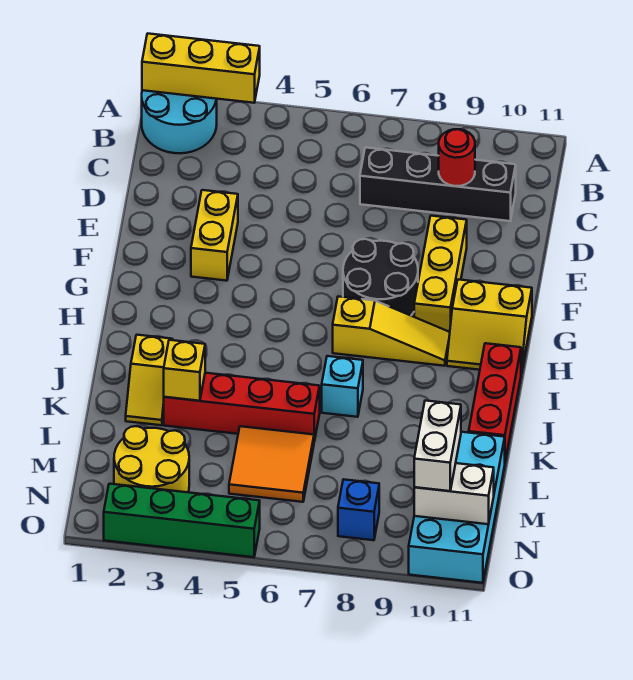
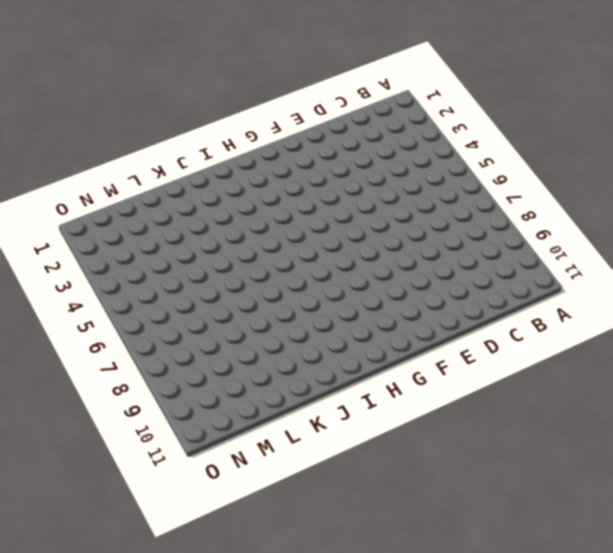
none -> cyan round brick A1:B2 level 1
none -> black brick C7:C10 level 1
none -> yellow brick E3:F3 level 1

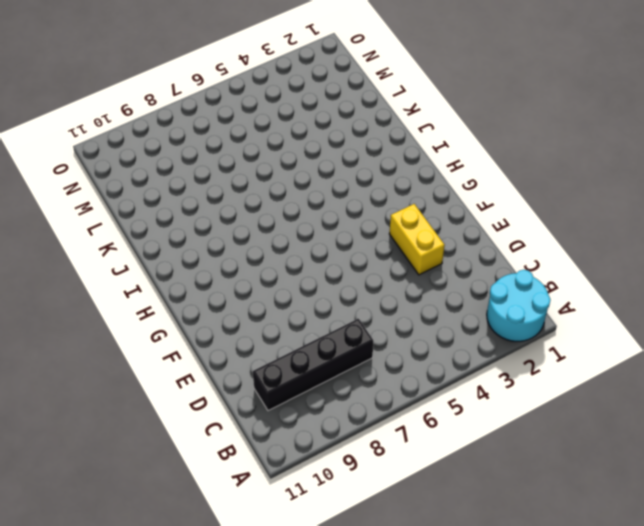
none -> yellow brick E9:G9 level 1
none -> black round brick F7:G8 level 1
none -> yellow slope G10:H11 level 1 top G

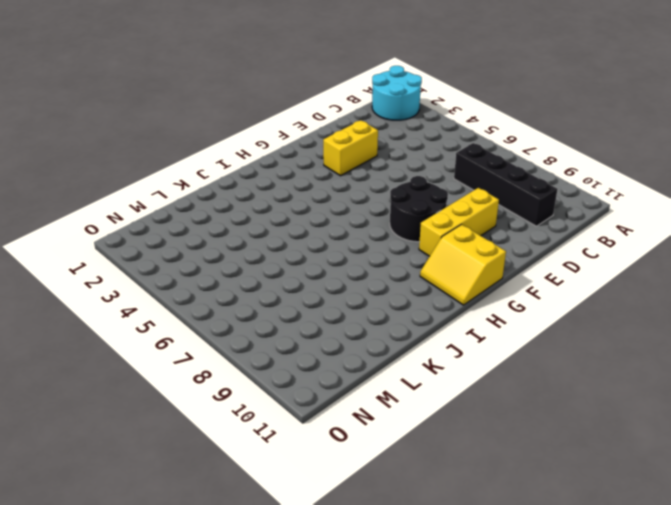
none -> yellow slope H7:H9 level 1 top 7
none -> red brick I11:K11 level 1
none -> yellow slope J2:K2 level 1 top J

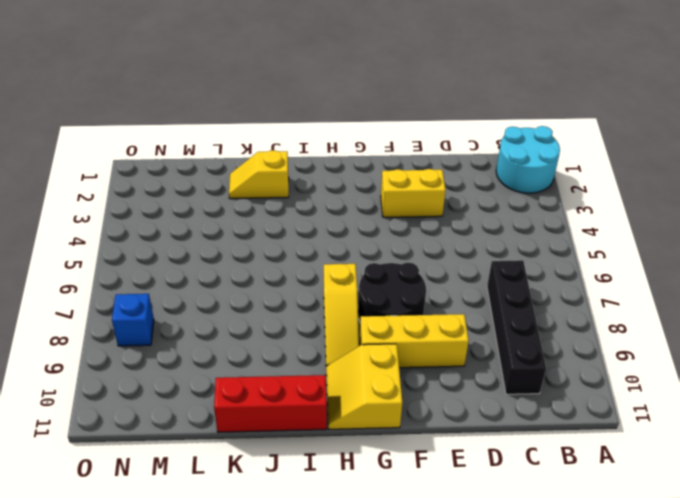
none -> cyan brick J7 level 1
none -> red brick K3:K6 level 1
none -> orange tile L5:M6 level 1

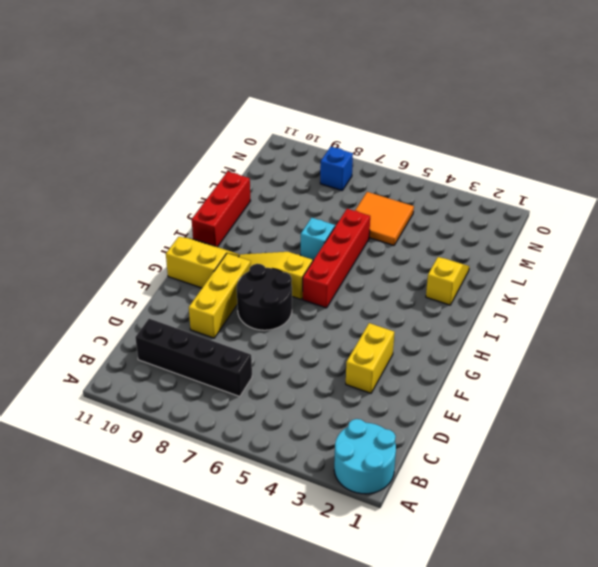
red brick H6:K6 level 1 -> red brick K3:K6 level 1
none -> cyan brick L10:O11 level 1
none -> yellow round brick M2:N3 level 1
none -> green brick O2:O5 level 1

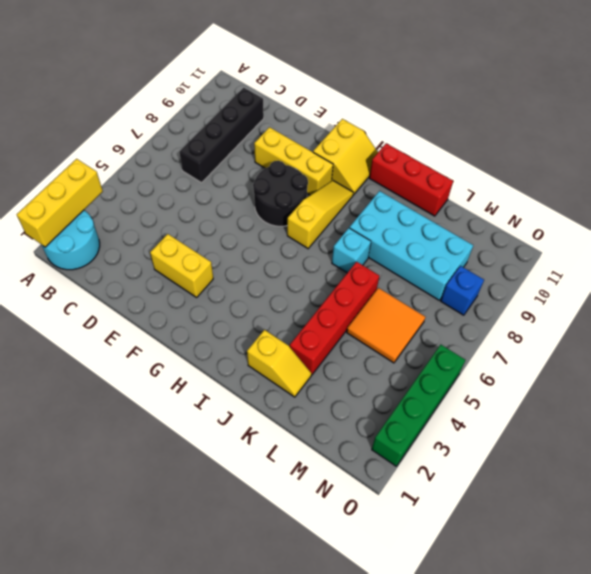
cyan brick J8:M9 level 1 -> cyan brick L10:O11 level 1
none -> yellow round brick M2:N3 level 1
none -> red round brick C9 level 2
none -> yellow brick K3 level 2

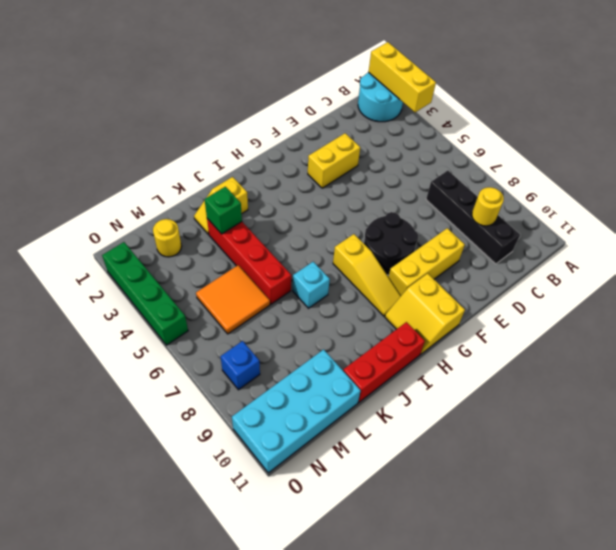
yellow round brick C9 level 2 -> red round brick C9 level 2
green brick K3 level 2 -> yellow brick K3 level 2
yellow round brick M2 level 1 -> yellow round brick M2:N3 level 1
none -> white brick N10:N11 level 2
none -> white brick M10:N10 level 3

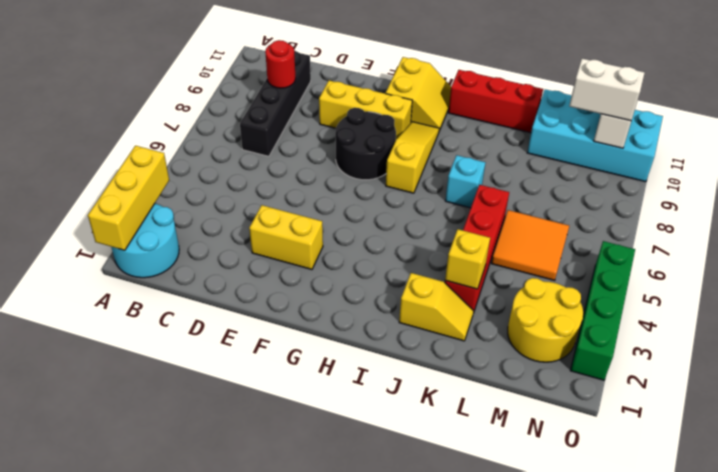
none -> blue brick N8 level 1

